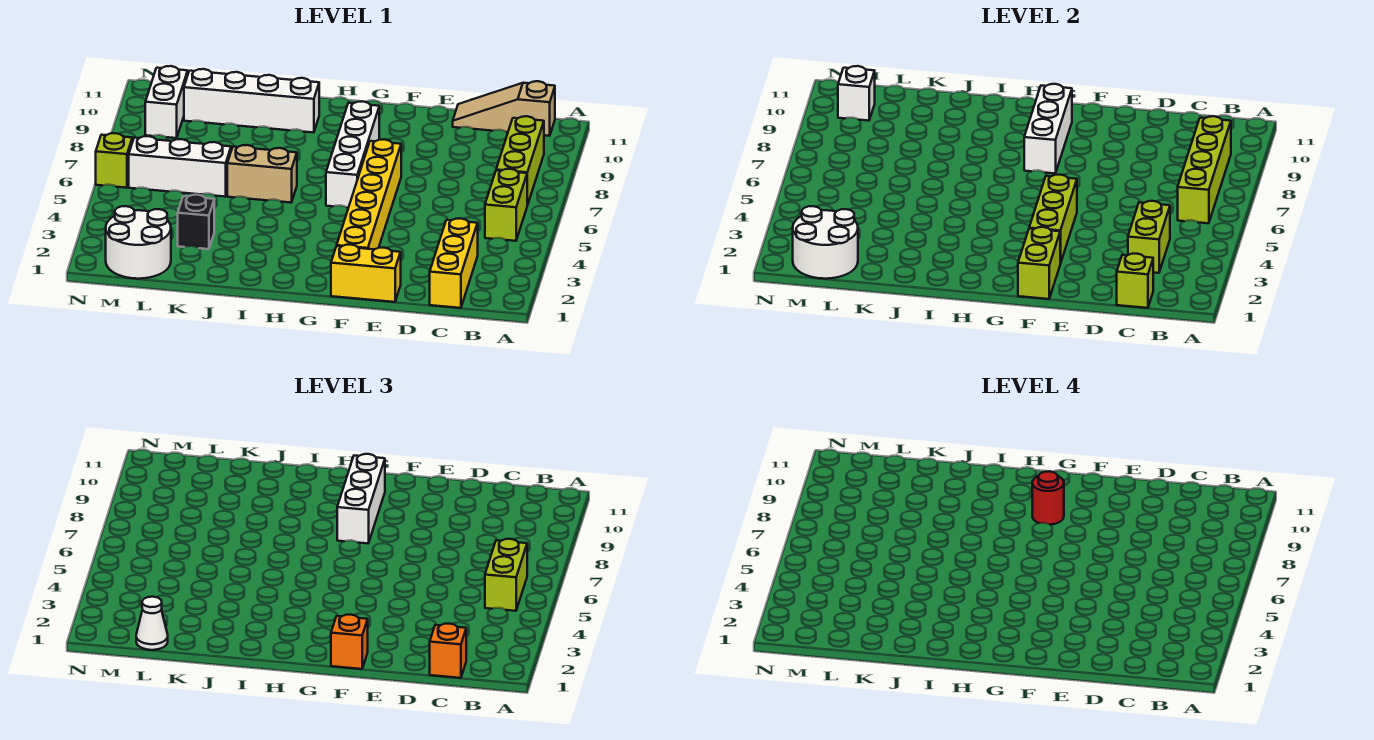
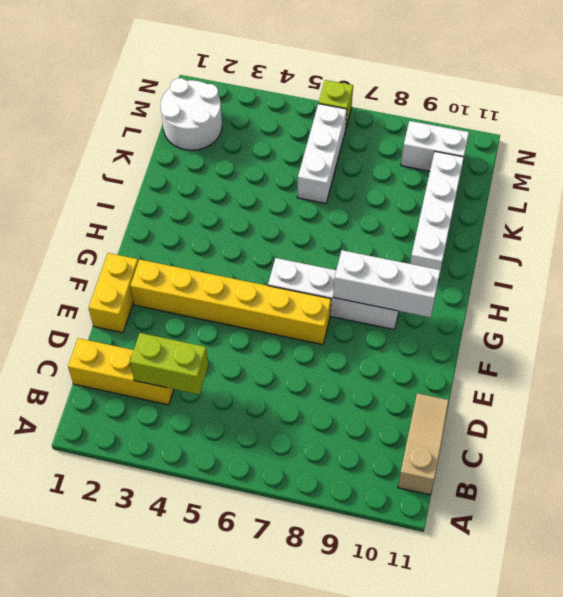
none -> lime brick B5:B6 level 1
none -> lime brick B7:B9 level 1
none -> tan brick I6:J6 level 1

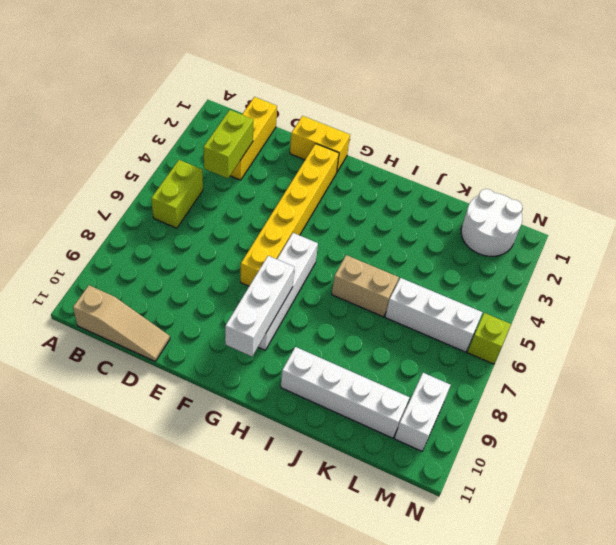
none -> lime brick B7:B9 level 1
none -> black brick K3 level 1
none -> lime brick B6:B9 level 2

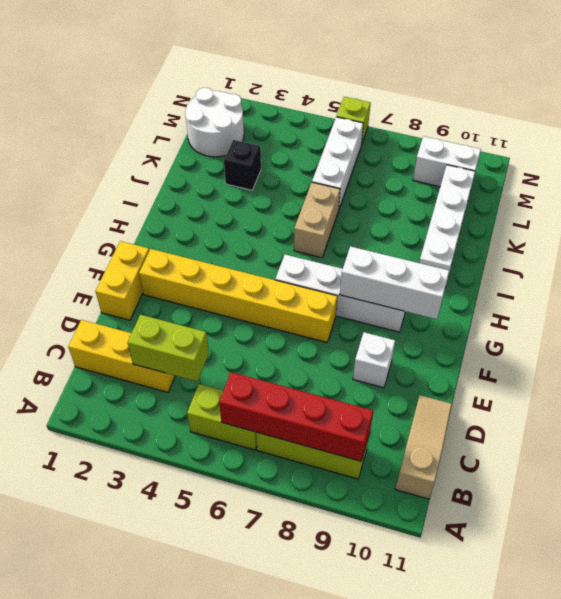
red brick B6:B9 level 2 -> lime brick B6:B9 level 2
white brick E9 level 1 -> white brick M10 level 2
none -> lime brick C1 level 2
none -> lime brick F1:F2 level 2
none -> lime brick F3:F5 level 2

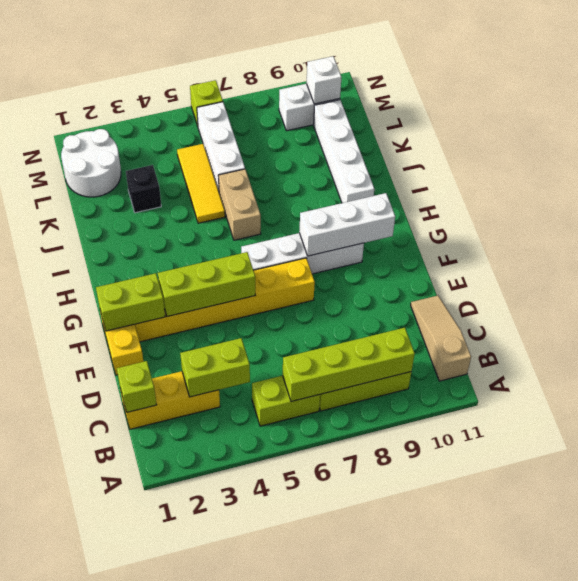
yellow tile J5:L5 level 1 -> none
none -> white round brick L1:M2 level 2
none -> lime brick B5:B6 level 3
none -> orange brick C1 level 3

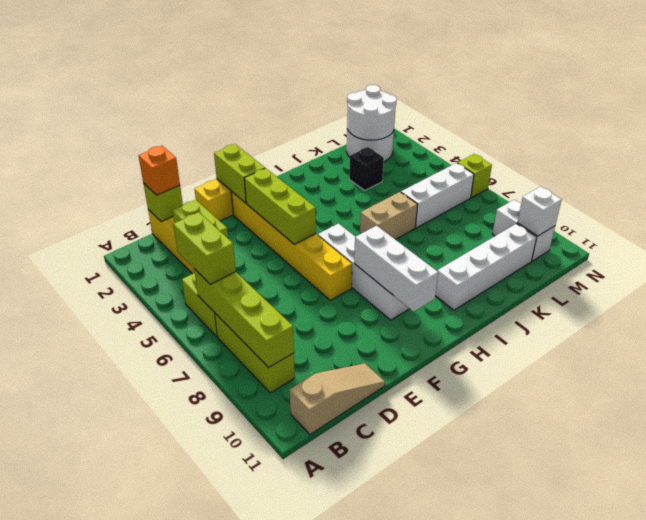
none -> orange brick F1 level 3
none -> white brick G8:G10 level 3
none -> white cone L1 level 3

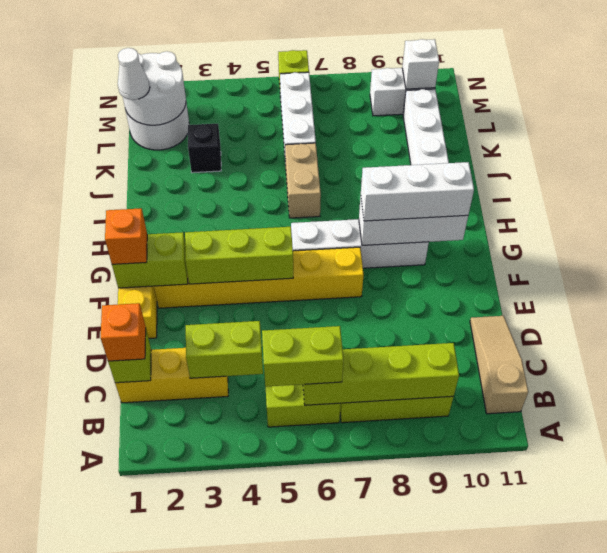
none -> red round brick G9 level 4

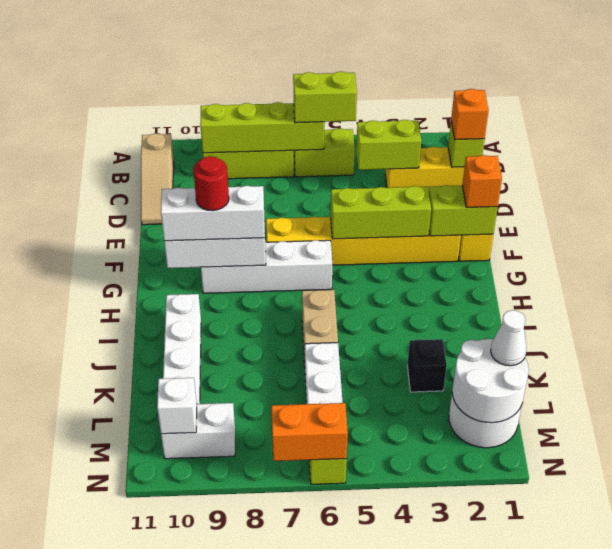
orange brick N6:N7 level 2 -> none

